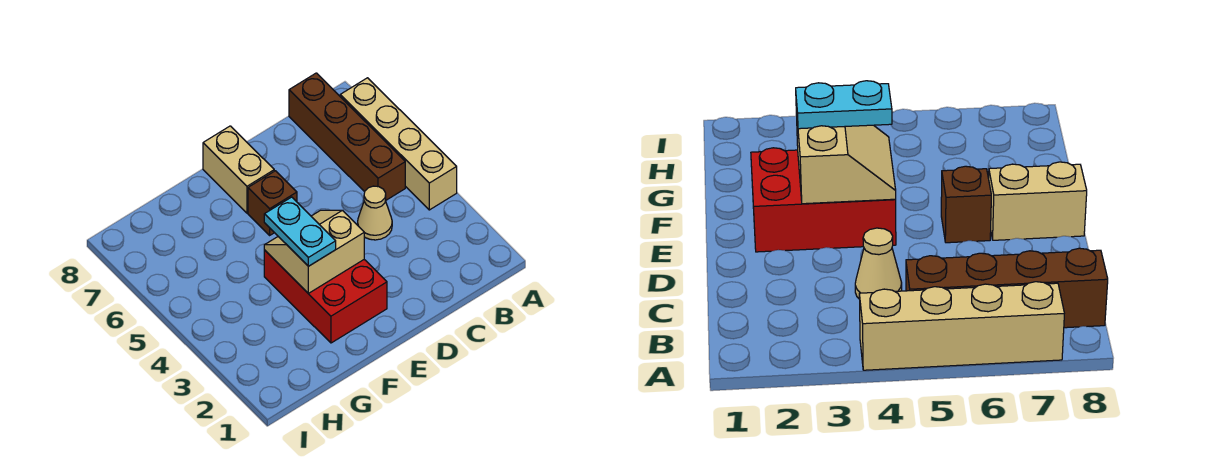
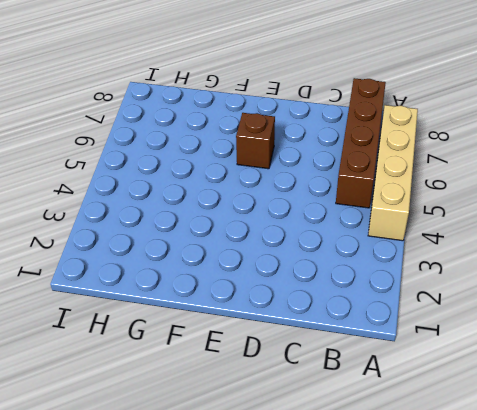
none -> tan cone C4 level 1
none -> red brick E2:F4 level 1

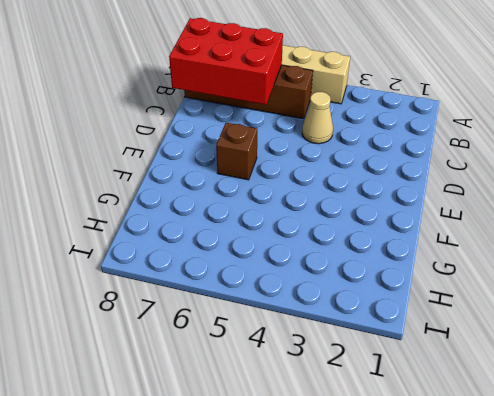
red brick B6:C8 level 2 -> red brick E2:F4 level 1
none -> tan brick E7:E8 level 1
none -> tan slope E3:F4 level 2 top 3

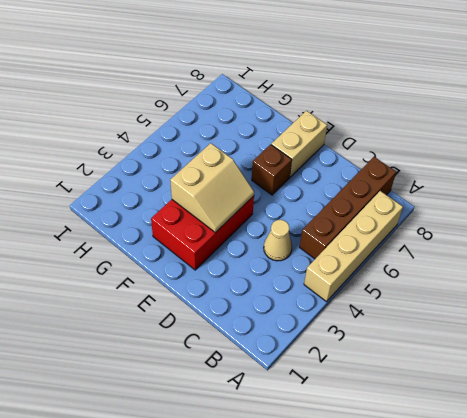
tan slope E3:F4 level 2 top F -> tan slope E3:F4 level 2 top 3
none -> cyan plate F3:F4 level 3

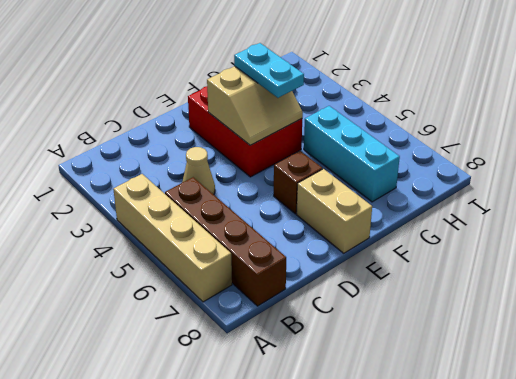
cyan brick G5:G7 level 1 -> none

